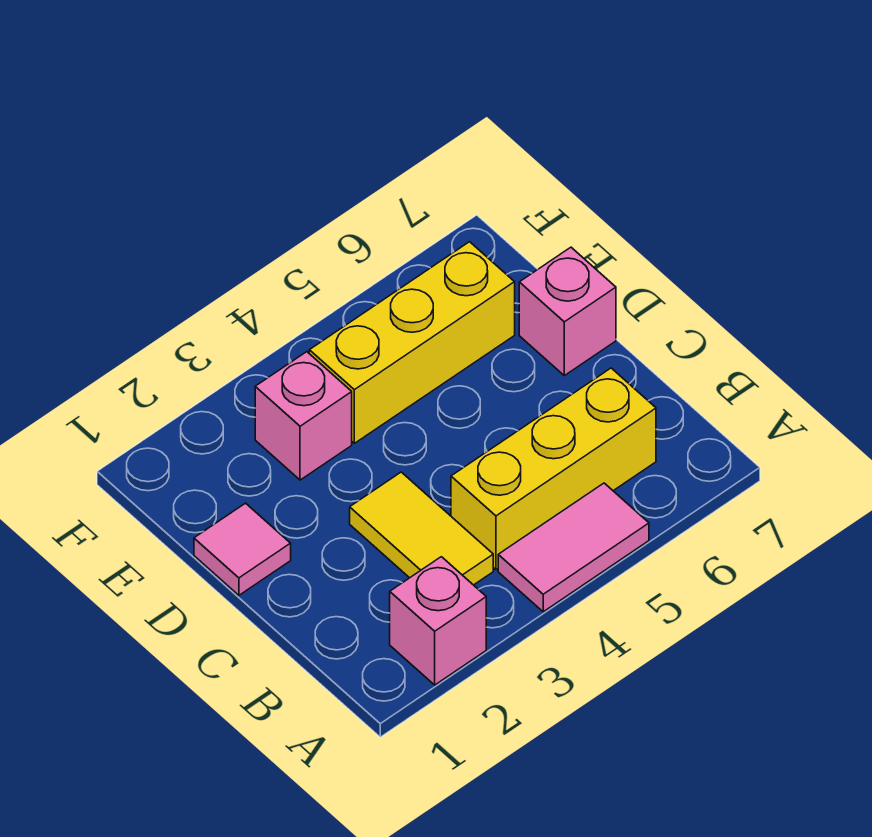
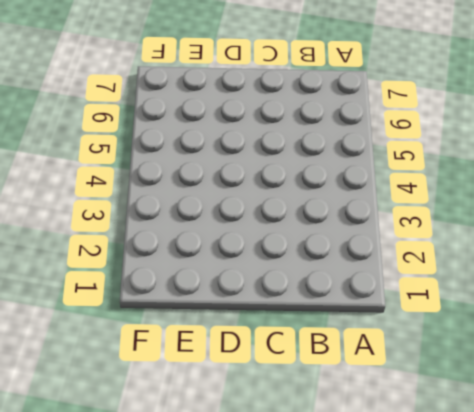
none -> pink brick A2 level 1
none -> pink tile A4:A5 level 1

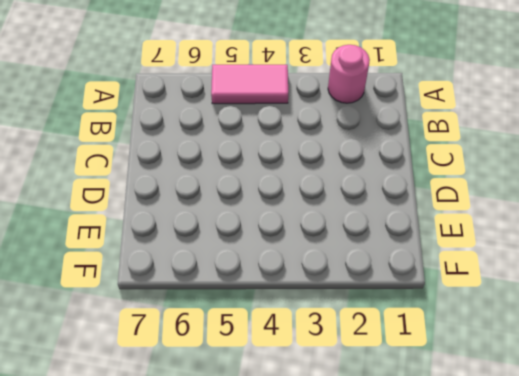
pink round brick A2 level 1 -> pink brick A2 level 1
none -> yellow tile B3:C3 level 1
none -> yellow brick B4:B6 level 1

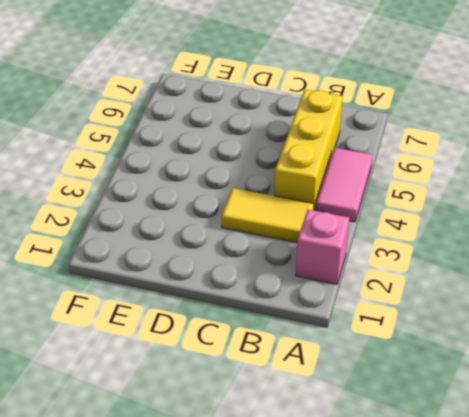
none -> pink tile D1 level 1
none -> pink brick D7 level 1

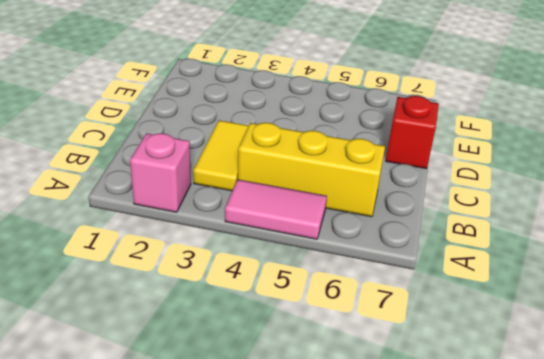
red brick D7 level 1 -> pink brick D7 level 1
none -> pink tile D1 level 1
none -> pink brick E3 level 1

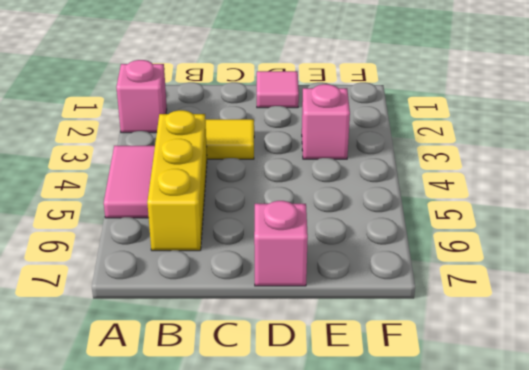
none -> yellow brick E4:E6 level 1

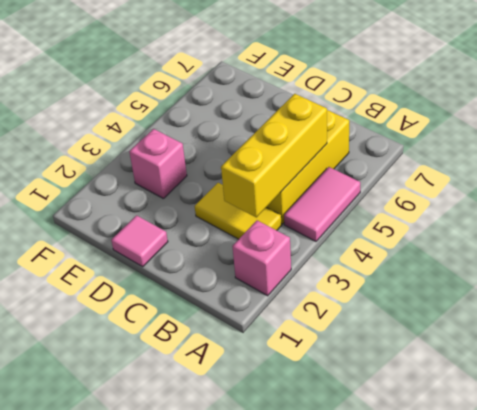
yellow brick B3:B5 level 2 -> yellow brick E4:E6 level 1
none -> pink brick D7 level 1

